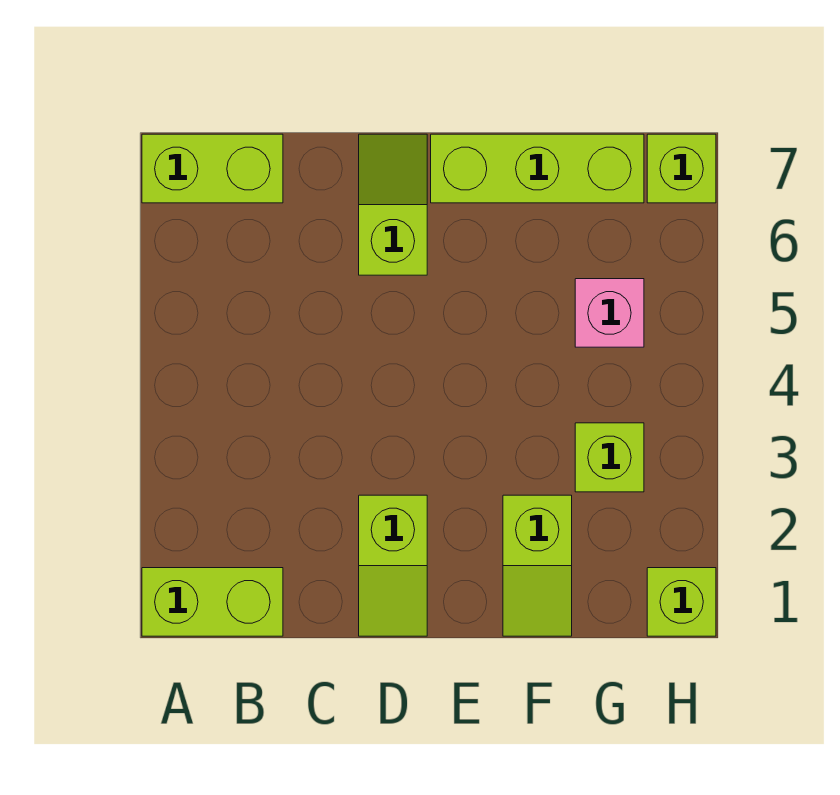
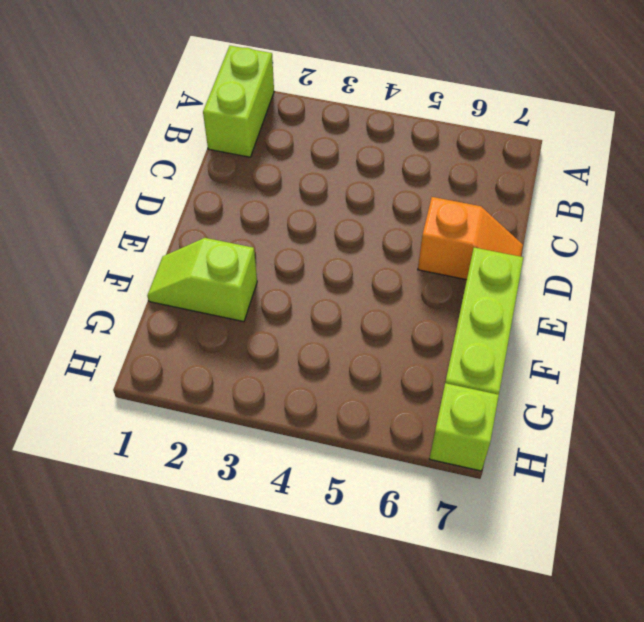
orange slope D6:D7 level 1 top 6 -> lime slope D6:D7 level 1 top 6
none -> lime brick A7:B7 level 1
none -> lime slope D1:D2 level 1 top 2

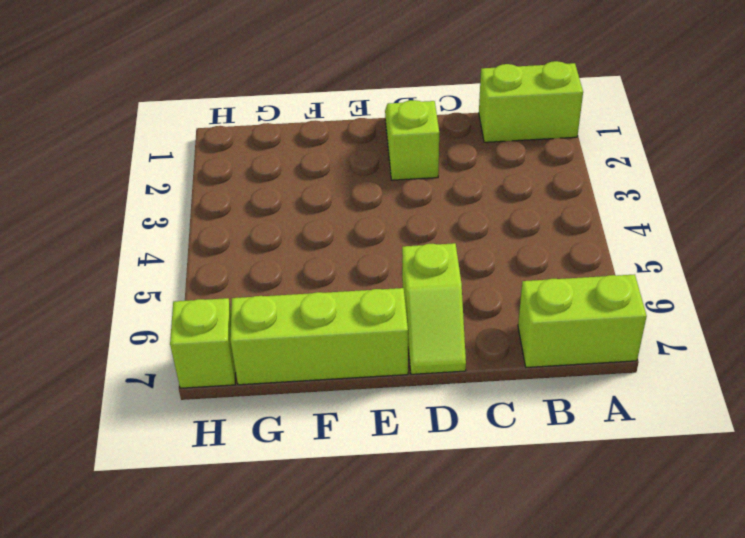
none -> lime slope F1:F2 level 1 top 2
none -> lime brick G3 level 1

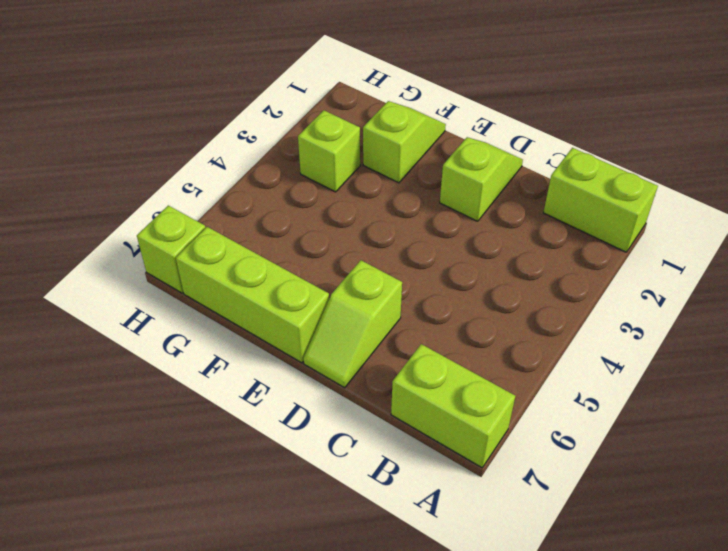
none -> pink brick G5 level 1
none -> lime brick H1 level 1

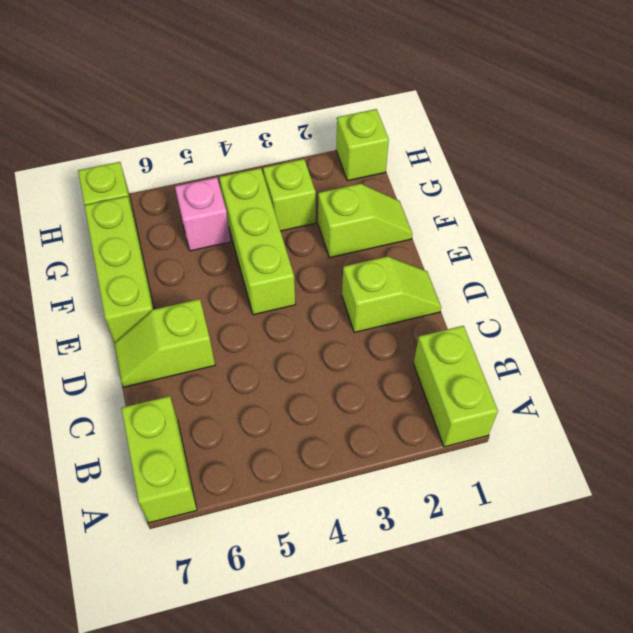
lime brick E4:G4 level 1 -> none

